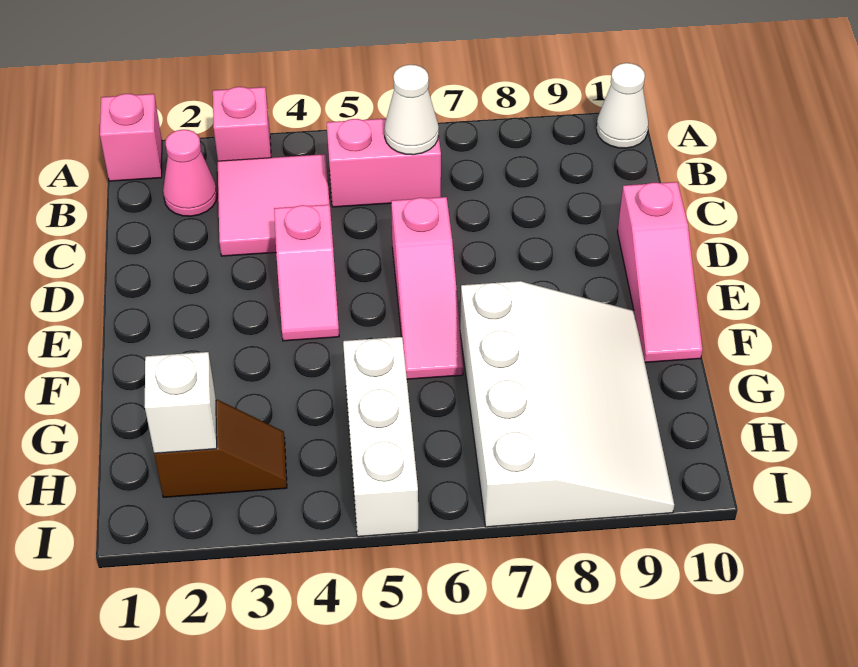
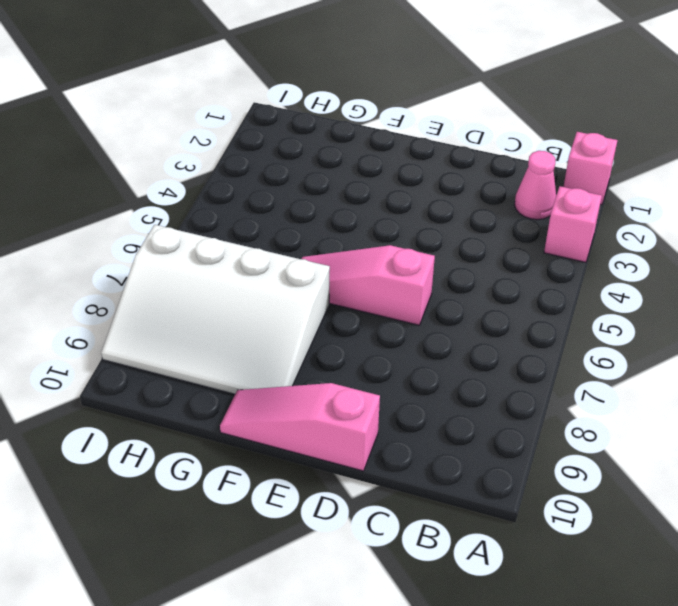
none -> white cone A10 level 1
none -> pink tile B3:C4 level 1
none -> pink brick B5:B6 level 1

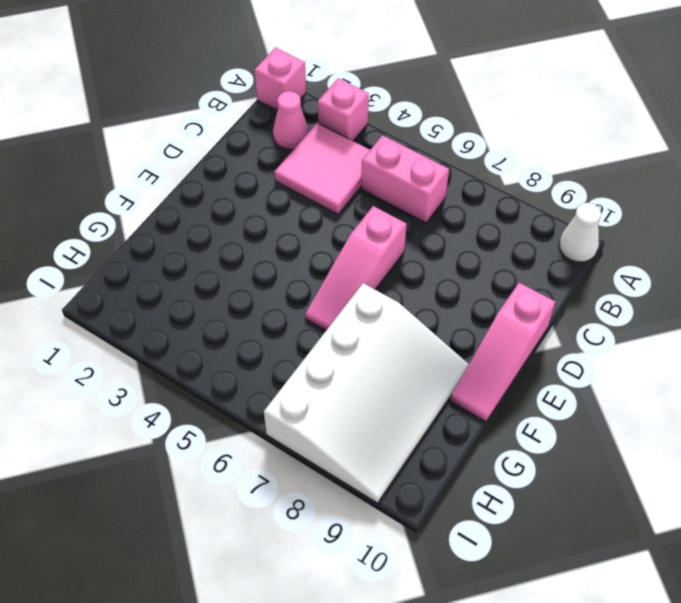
none -> pink slope D4:E4 level 1 top D
none -> white brick G5:I5 level 1
none -> brown slope H2:H3 level 1 top 2

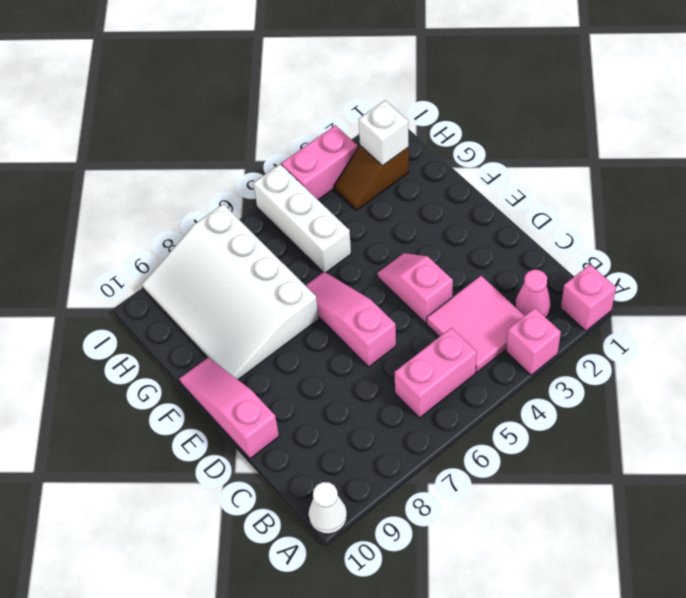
pink brick I3:I4 level 1 -> none
none -> white cone B6 level 2

